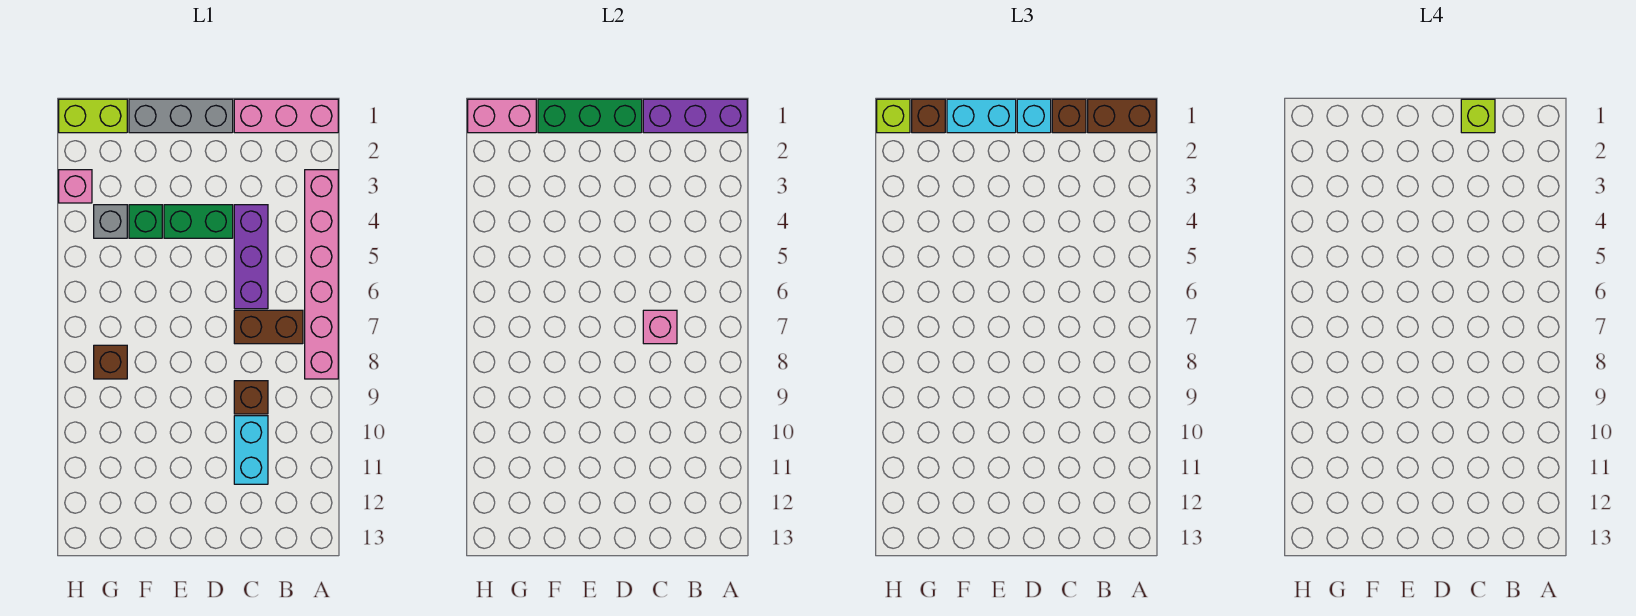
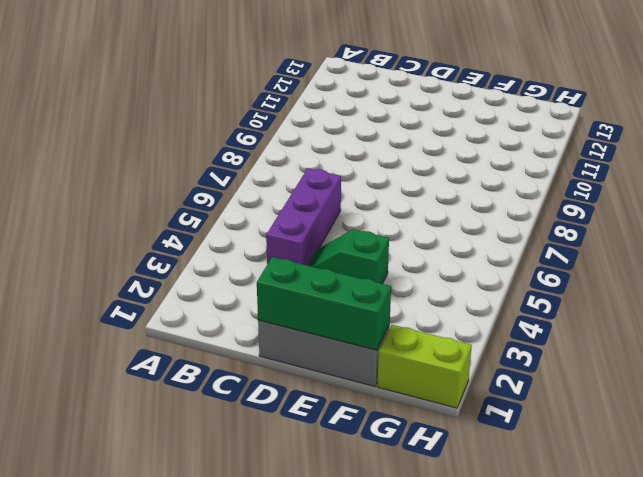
green slope D4:E4 level 1 top E -> green brick D4:E4 level 1
none -> pink brick A1:C1 level 1
none -> pink brick A3:A8 level 1
none -> brown brick B7:C7 level 1

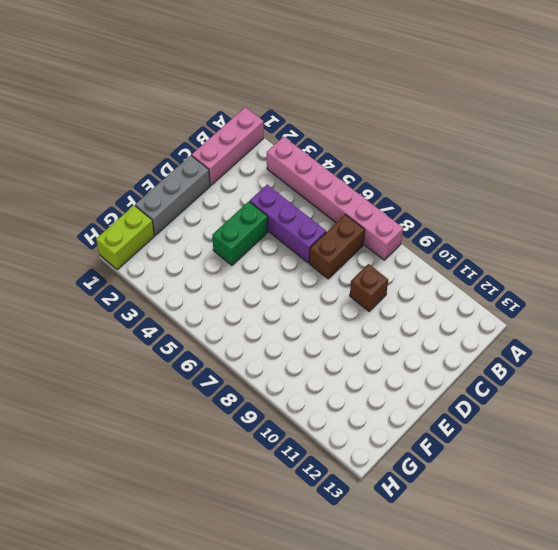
none -> cyan brick C10:C11 level 1
none -> green brick F4 level 1
none -> grey brick G4 level 1

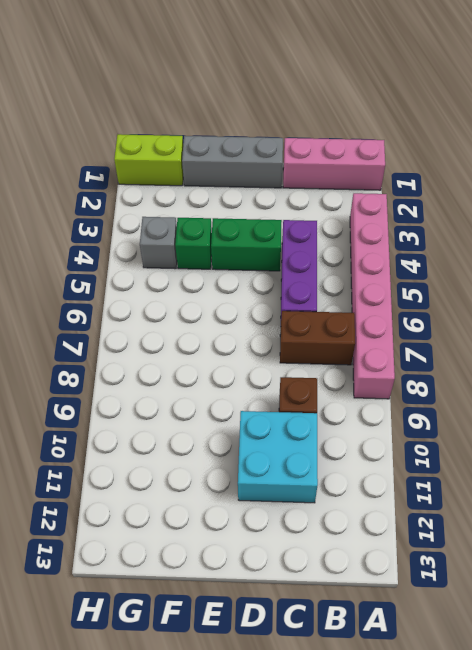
cyan brick C10:D11 level 1 -> cyan brick C10:C11 level 1
none -> brown brick G8 level 1
none -> pink brick H3 level 1
none -> purple brick A1:C1 level 2

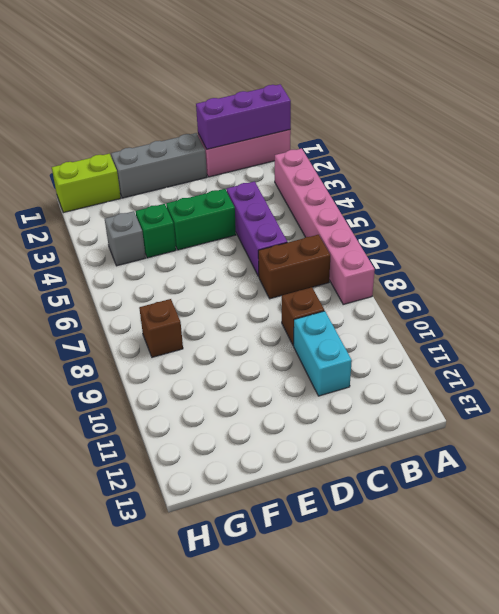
none -> pink brick H3 level 1
none -> pink brick C7 level 2
none -> green brick D1:F1 level 2

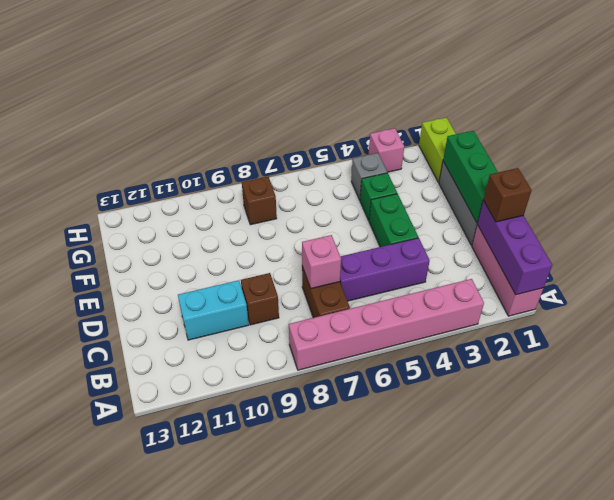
none -> pink brick G1:H1 level 2
none -> brown brick A1:B1 level 3
none -> cyan brick D1 level 3

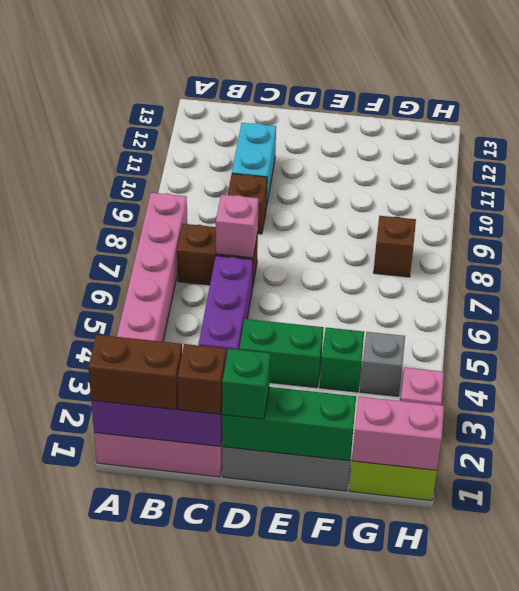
green brick D1 level 3 -> cyan brick D1 level 3
none -> cyan brick E1:F1 level 3
none -> brown brick G1 level 3
none -> lime brick H1 level 3

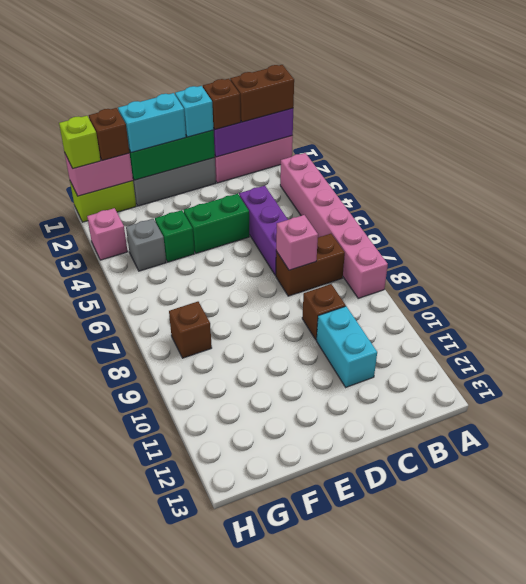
none -> lime brick C1 level 4

